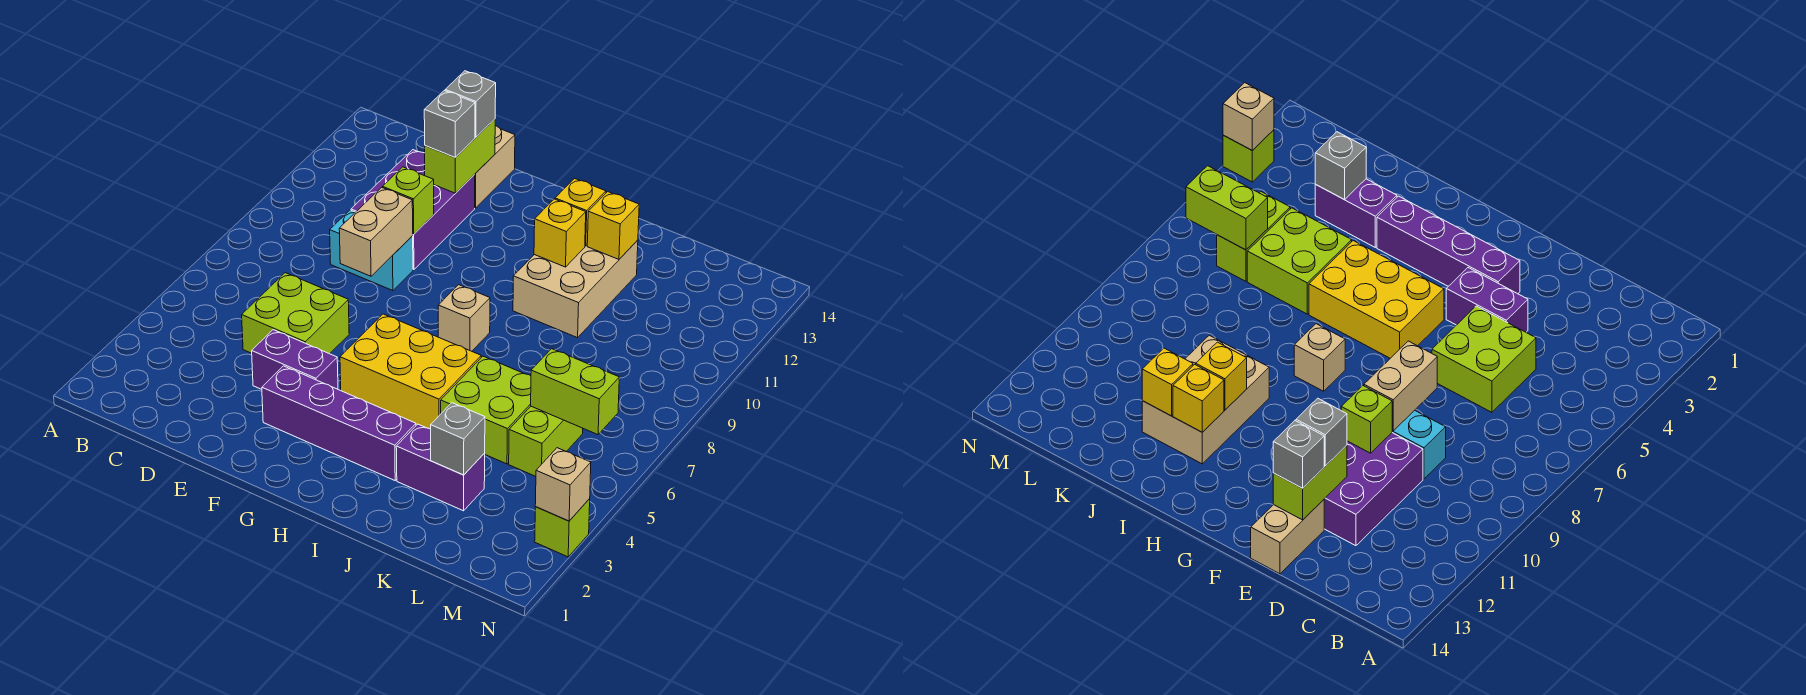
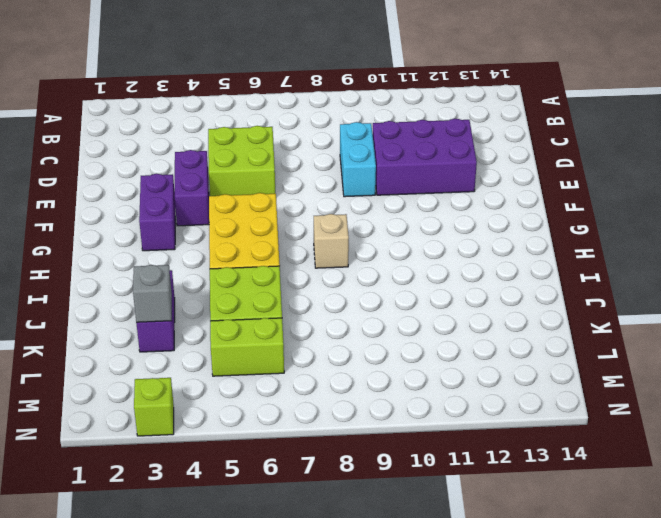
purple brick F3:G3 level 1 -> purple brick F3:I3 level 1
none -> tan brick E13:E14 level 1
none -> tan brick I10:J12 level 1
none -> tan brick E8:E9 level 2

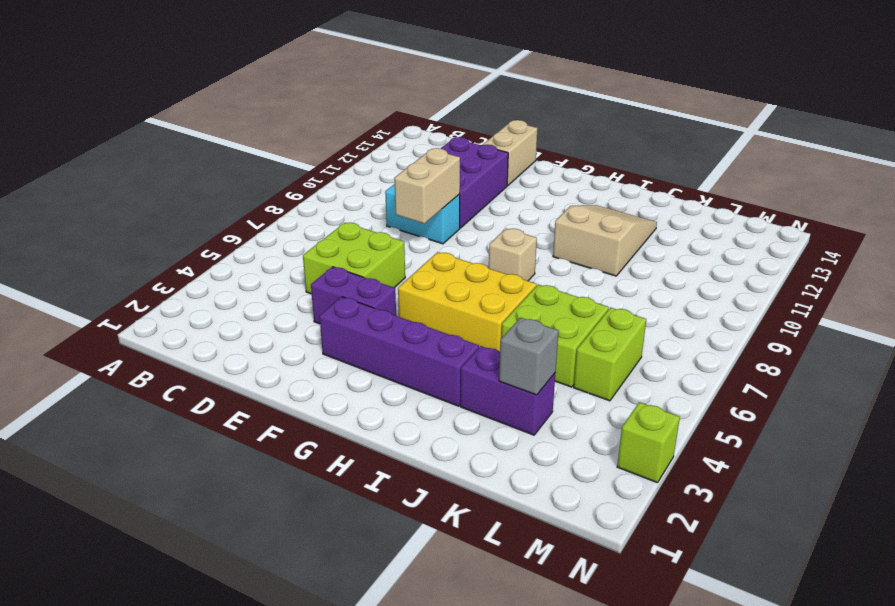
tan slope I10:J12 level 1 top 10 -> tan brick I10:J12 level 1
none -> lime brick E10 level 2
none -> lime brick E12:E13 level 2
none -> yellow brick I11 level 2

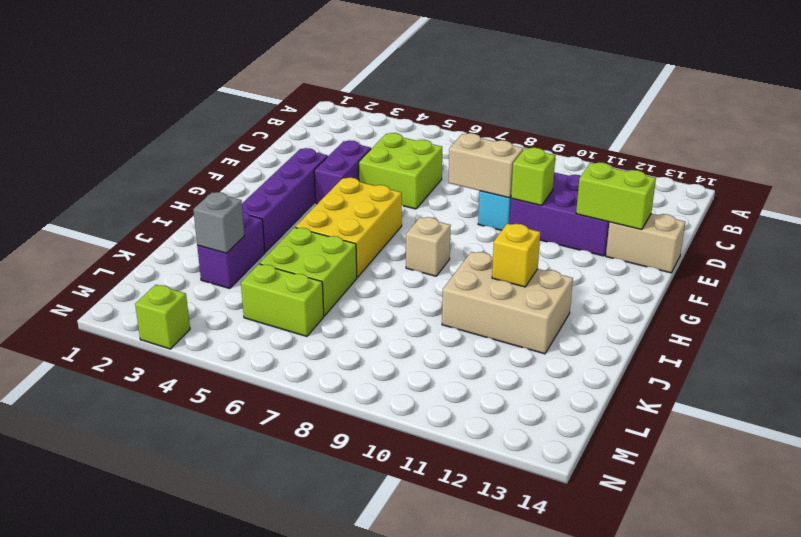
none -> yellow brick I12 level 2
none -> yellow brick J12 level 2
none -> lime brick L6:M6 level 2

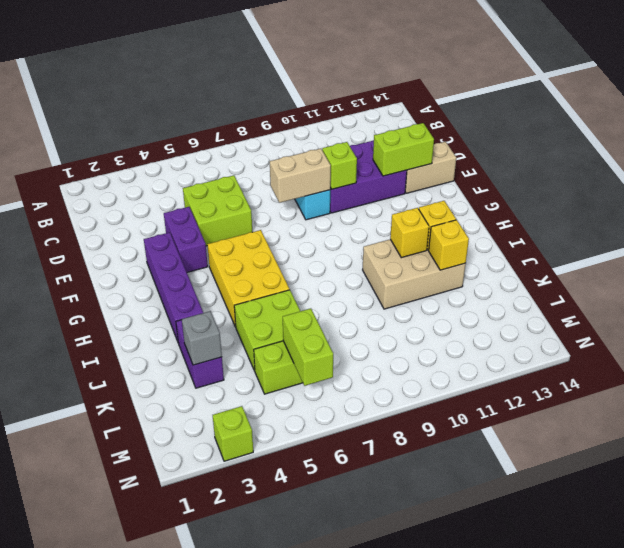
none -> tan brick H8 level 1
none -> tan brick N3 level 2
none -> grey brick E12 level 3

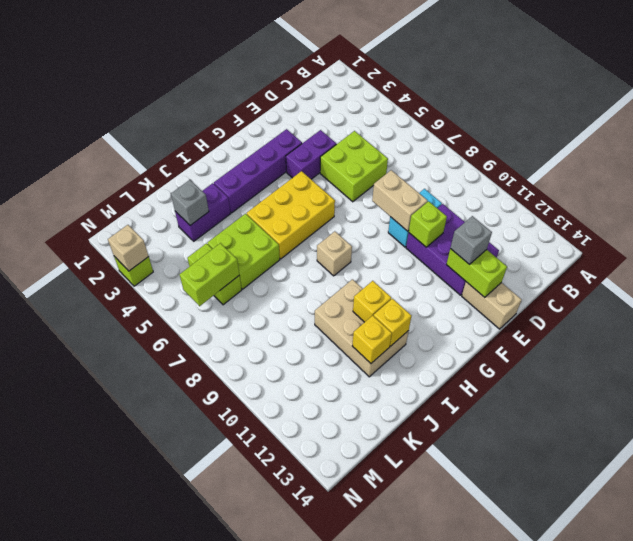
none -> grey brick E13 level 3

